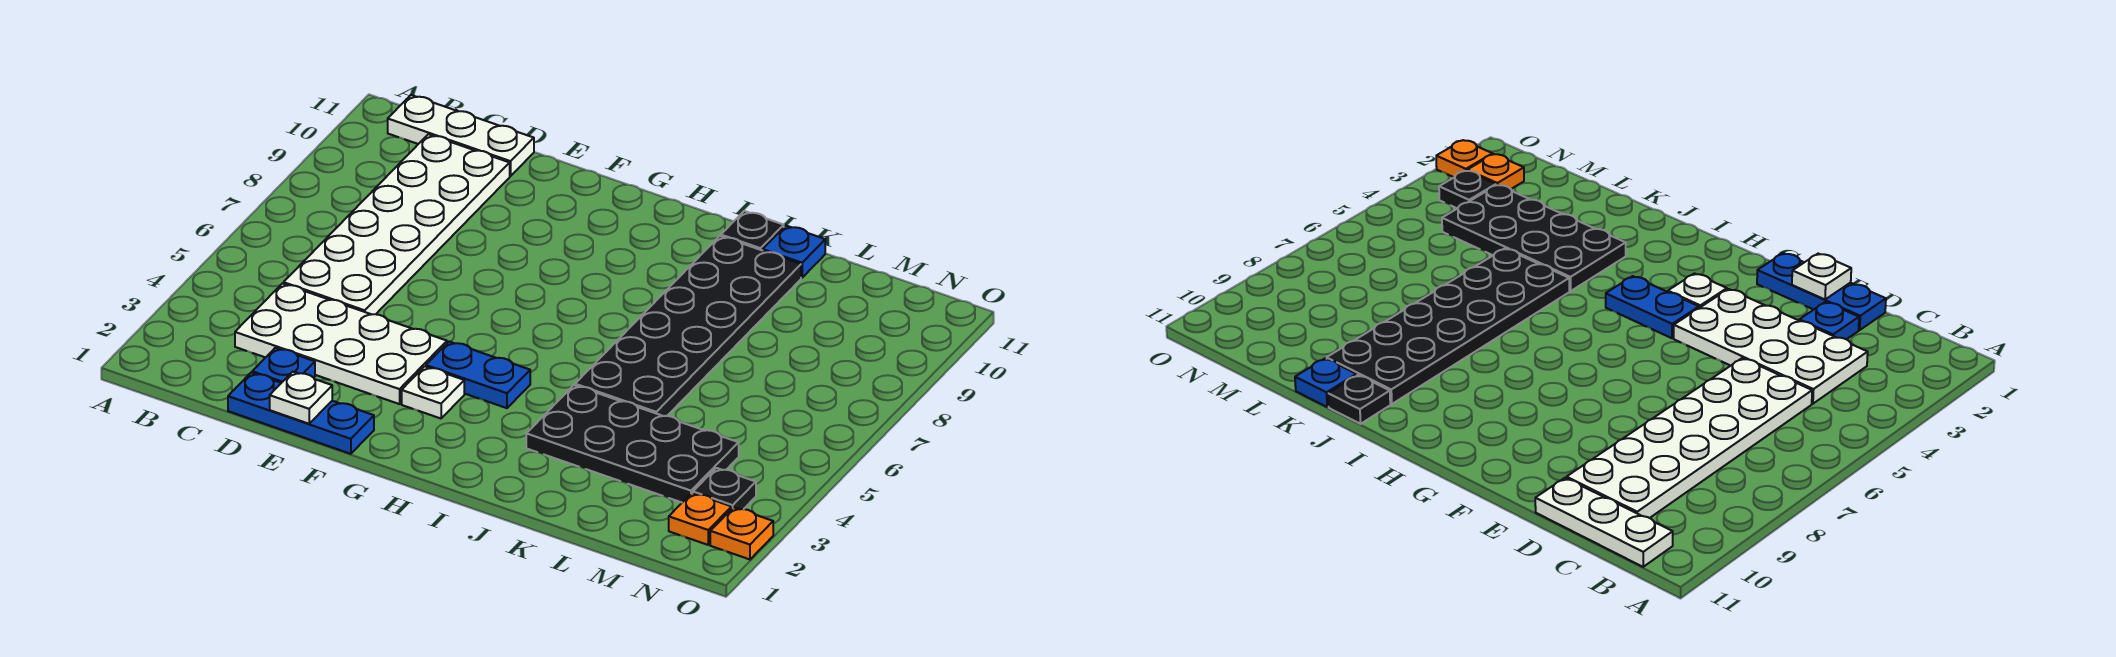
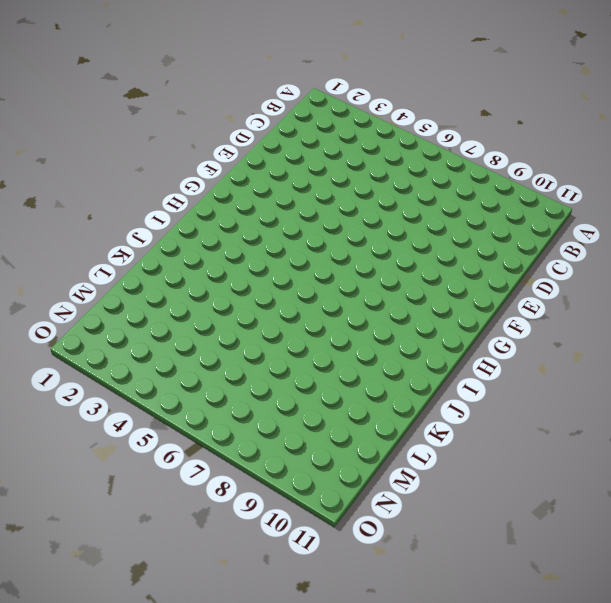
none -> white plate B11:D11 level 1
none -> white plate C3:F4 level 1
none -> white plate C5:D10 level 1

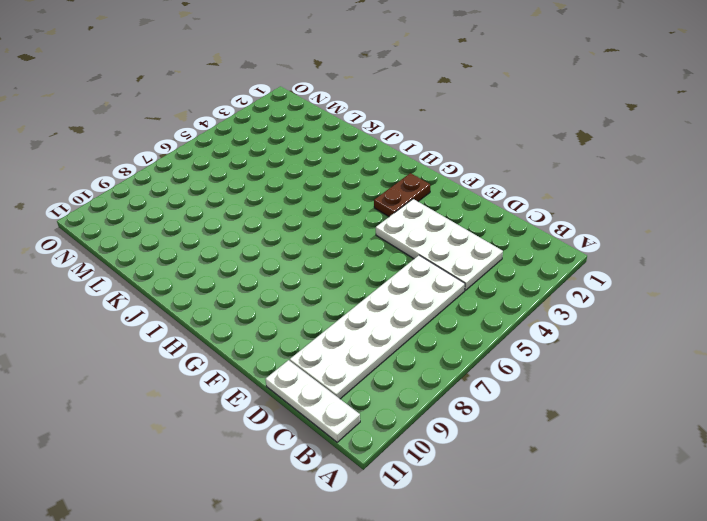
brown plate G2:G3 level 1 -> white plate G3 level 1
none -> blue plate D1:F1 level 1
none -> blue plate D2 level 1
none -> blue plate G4:H4 level 1

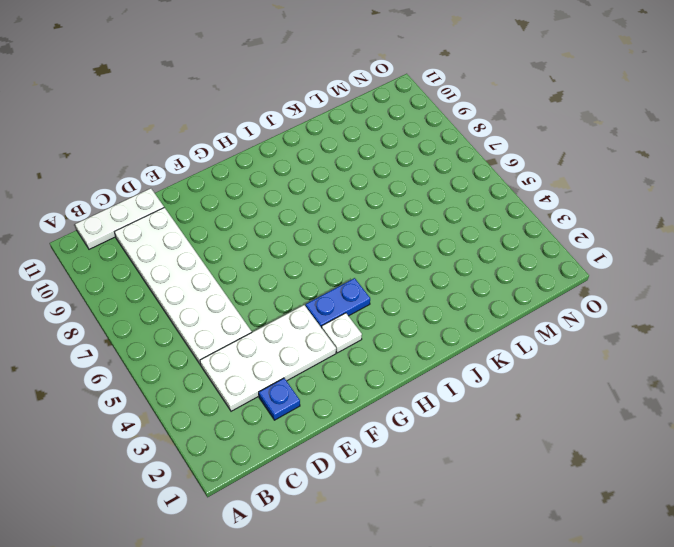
none -> blue plate D1:F1 level 1
none -> black plate J3:M4 level 1
none -> black plate J5:K10 level 1

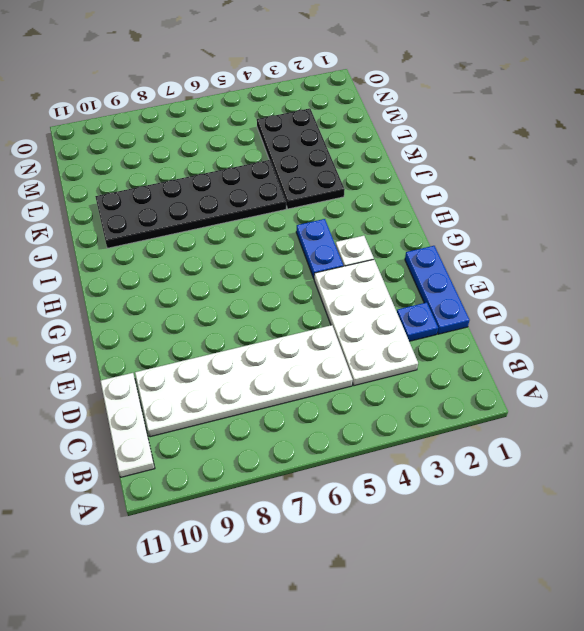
none -> black plate J11 level 1
none -> blue plate K11 level 1
none -> orange plate N2 level 1

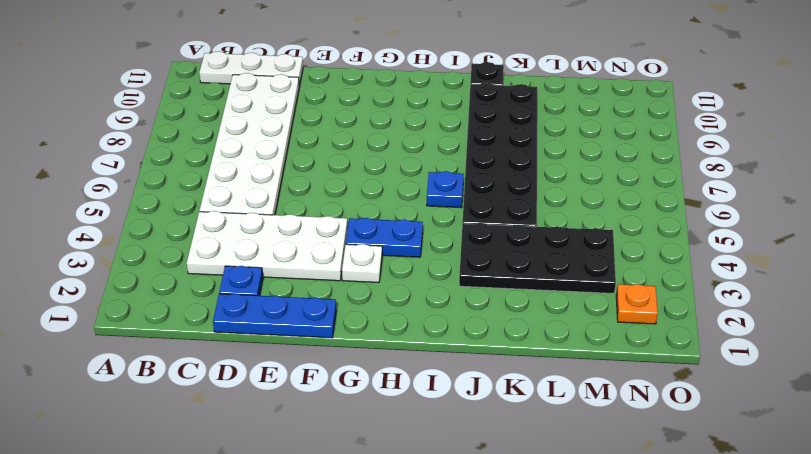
blue plate I6 level 1 -> blue plate K11 level 1
none -> black plate N3 level 1
none -> orange plate O2 level 1
none -> white plate E1 level 2

